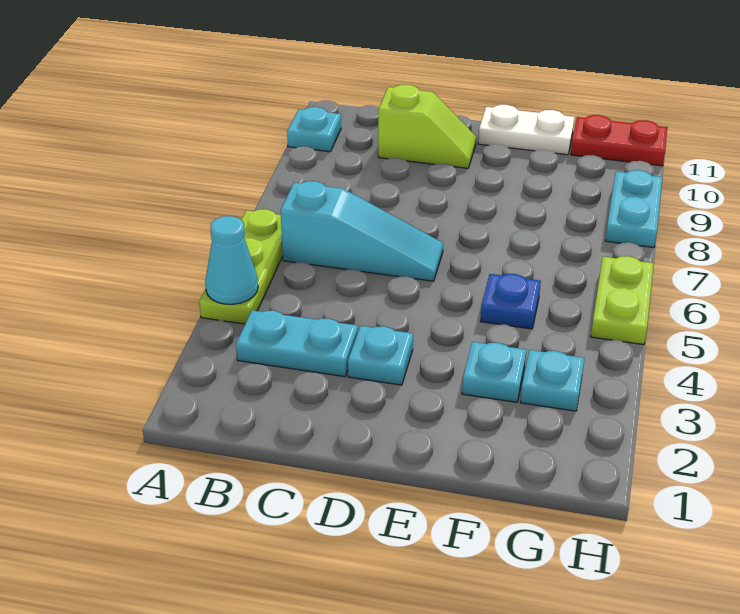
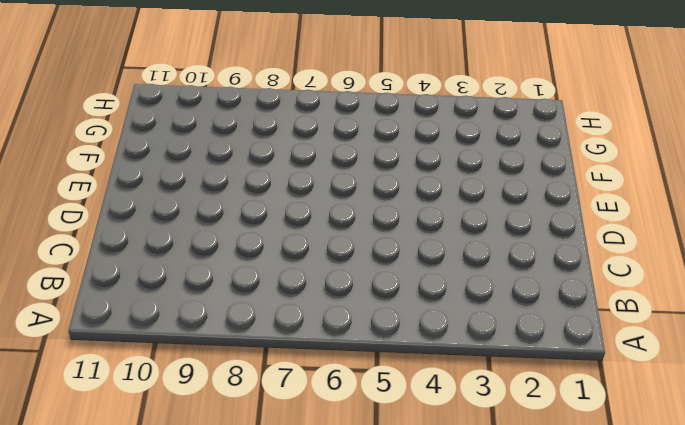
none -> lime plate A4:A6 level 1
none -> cyan plate A10 level 1
none -> cyan plate B3:C3 level 1

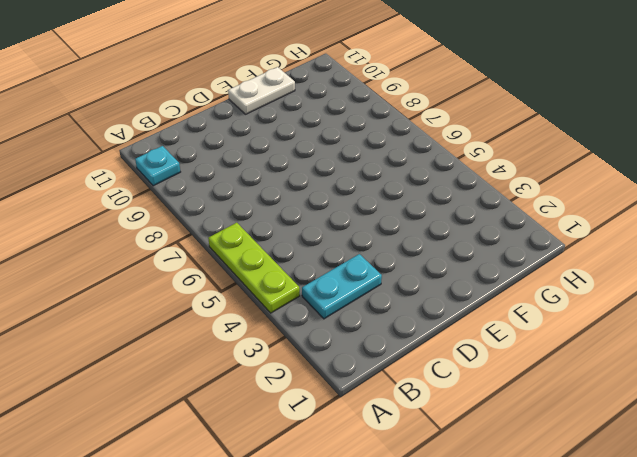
none -> cyan slope B6:D6 level 1 top B
none -> lime slope C10:D10 level 1 top C
none -> cyan plate D3 level 1

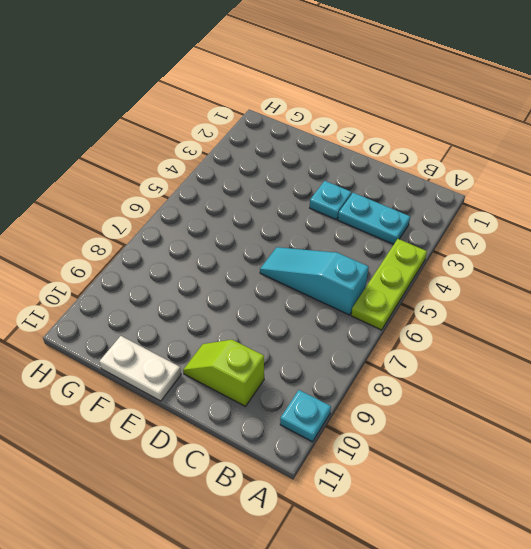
none -> cyan plate F3 level 1
none -> blue plate F5 level 1
none -> cyan plate G3 level 1

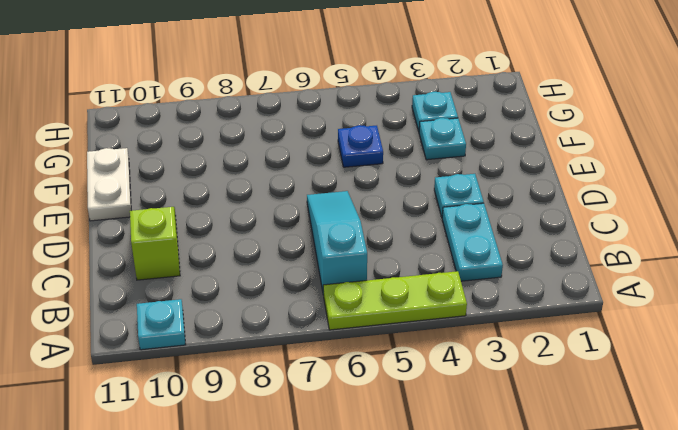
none -> red plate G11:H11 level 1
none -> lime plate H5:H6 level 1
none -> cyan plate H8:H9 level 1

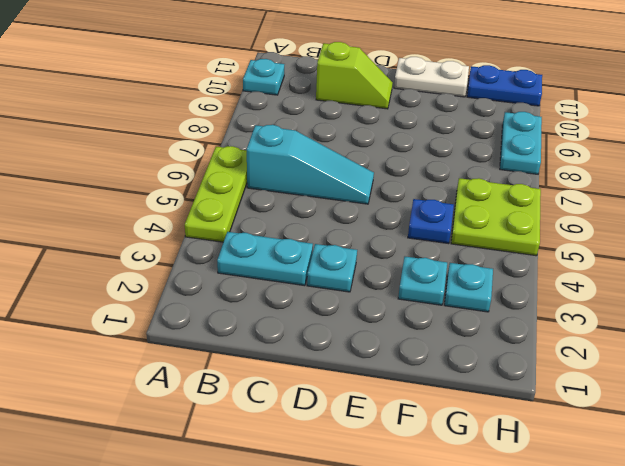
lime plate G5:H6 level 1 -> lime plate H5:H6 level 1
blue plate G11:H11 level 1 -> red plate G11:H11 level 1
none -> cyan cone A4 level 2

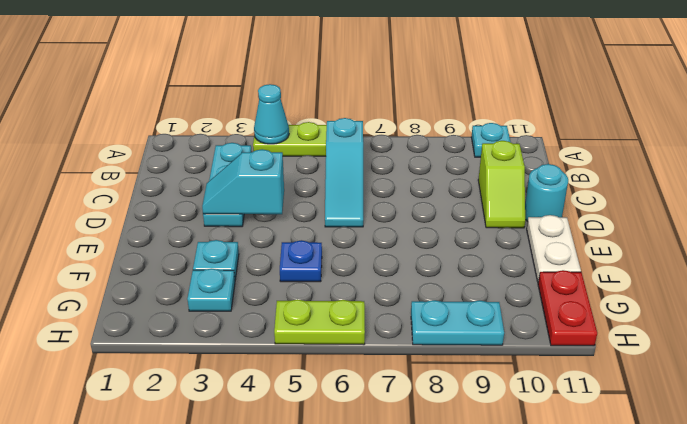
cyan slope D3:D4 level 2 top 4 -> none
cyan round brick D11 level 1 -> none

